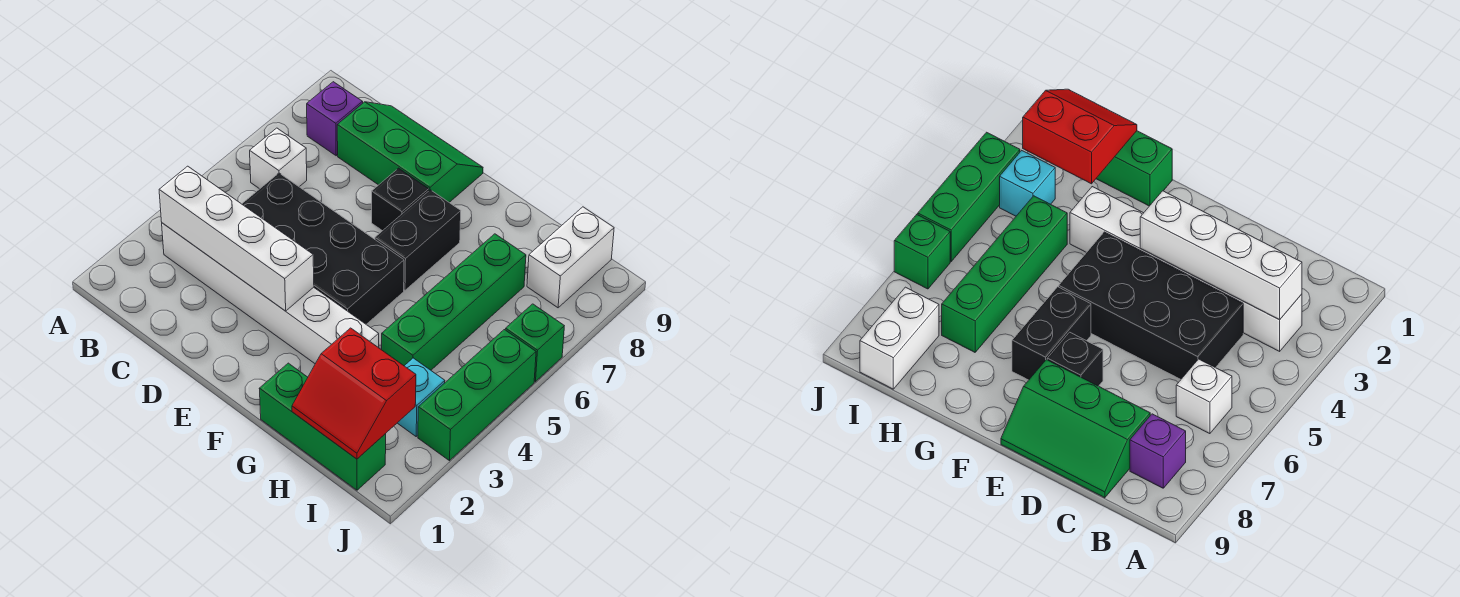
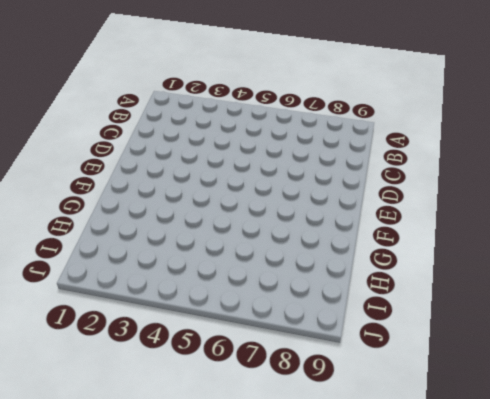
none -> white brick B3:G3 level 1
none -> white brick B6 level 1
none -> purple brick B8 level 1

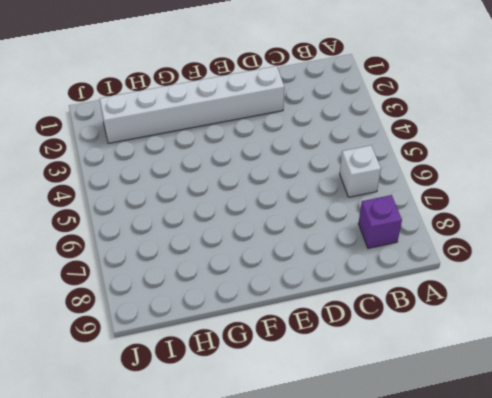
white brick D2:I2 level 1 -> white brick B3:G3 level 1
none -> black brick C4:F5 level 1
none -> green slope C8:E9 level 1 top 8
none -> black brick E7 level 1

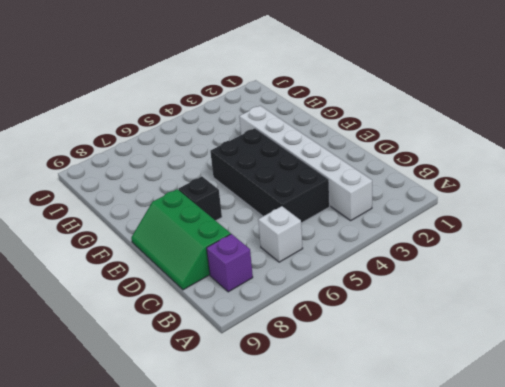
none -> black brick F6:F7 level 1
none -> green brick G1:I1 level 1
none -> green brick H4:H7 level 1

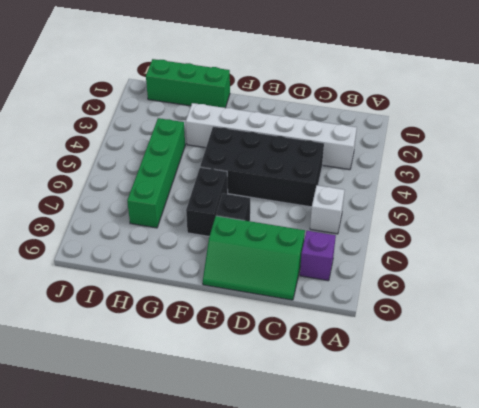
none -> cyan brick I3 level 1
none -> white brick I8:I9 level 1
none -> green brick J3:J5 level 1

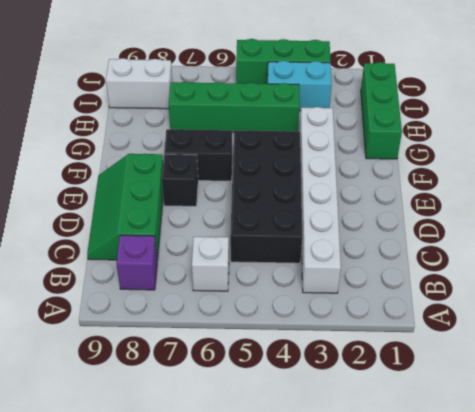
cyan brick I3:I4 level 1 -> cyan brick I3 level 1
none -> green brick J6 level 1
none -> white brick B3:E3 level 2
none -> red slope H1:I2 level 2 top 2

